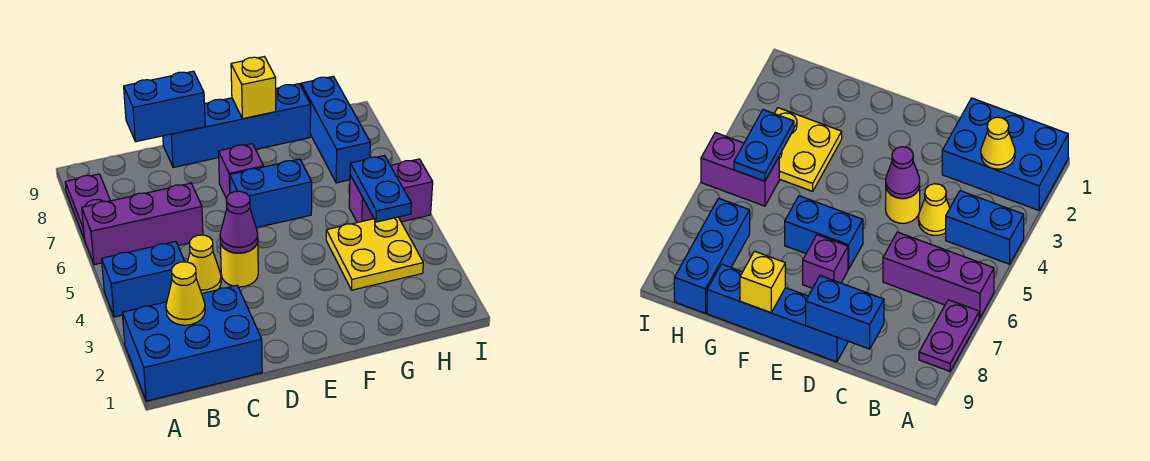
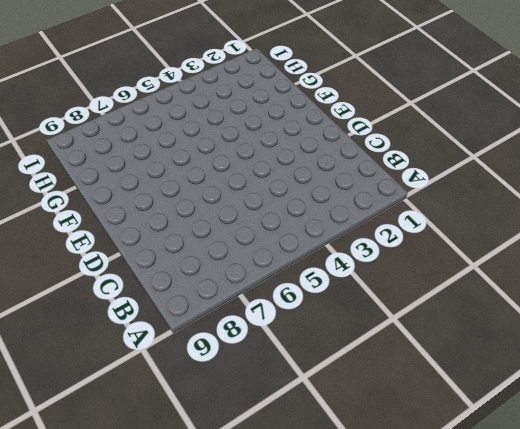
none -> blue brick A1:C2 level 1
none -> blue brick A4:B4 level 1
none -> purple brick A6:C6 level 1

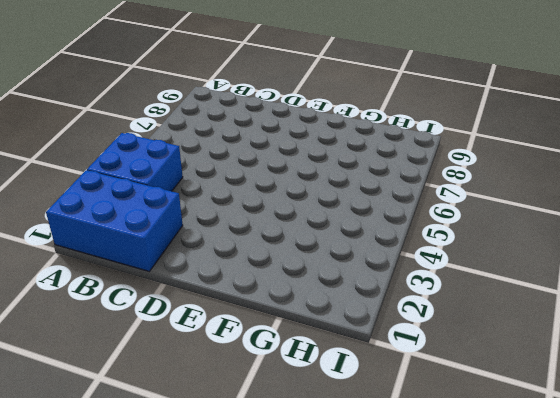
blue brick A3:B4 level 1 -> blue brick A4:B4 level 1
none -> purple brick A6:C6 level 1
none -> purple plate A7:A8 level 1
none -> yellow cone C4 level 1

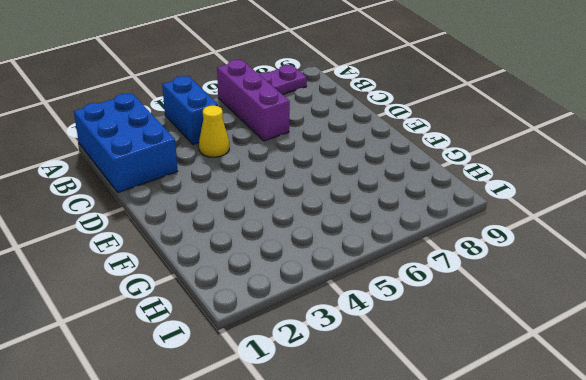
none -> yellow round brick D4 level 1
none -> blue brick D9:G9 level 1
none -> blue brick E6:F6 level 1

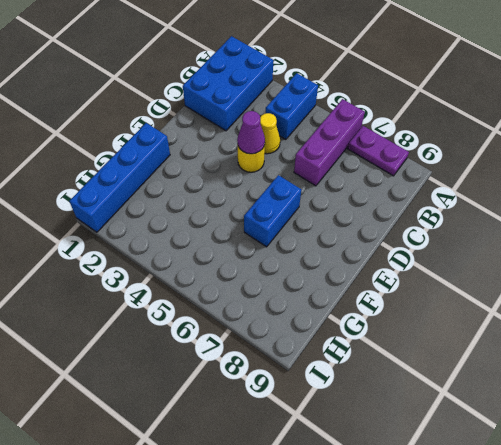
blue brick F1:I1 level 1 -> blue brick D9:G9 level 1
none -> purple brick E7 level 1
none -> yellow plate G3:H4 level 1
none -> purple brick H5:I5 level 1

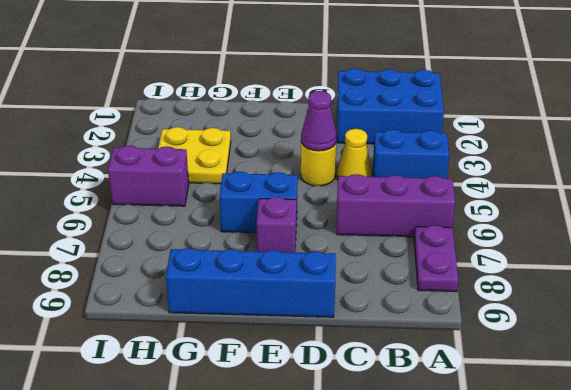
none -> blue brick H7:H9 level 1
none -> yellow cone B2 level 2
none -> blue brick C9:D9 level 2

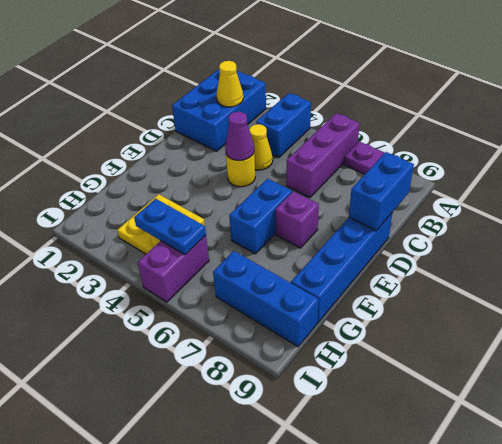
none -> yellow brick F9 level 2

